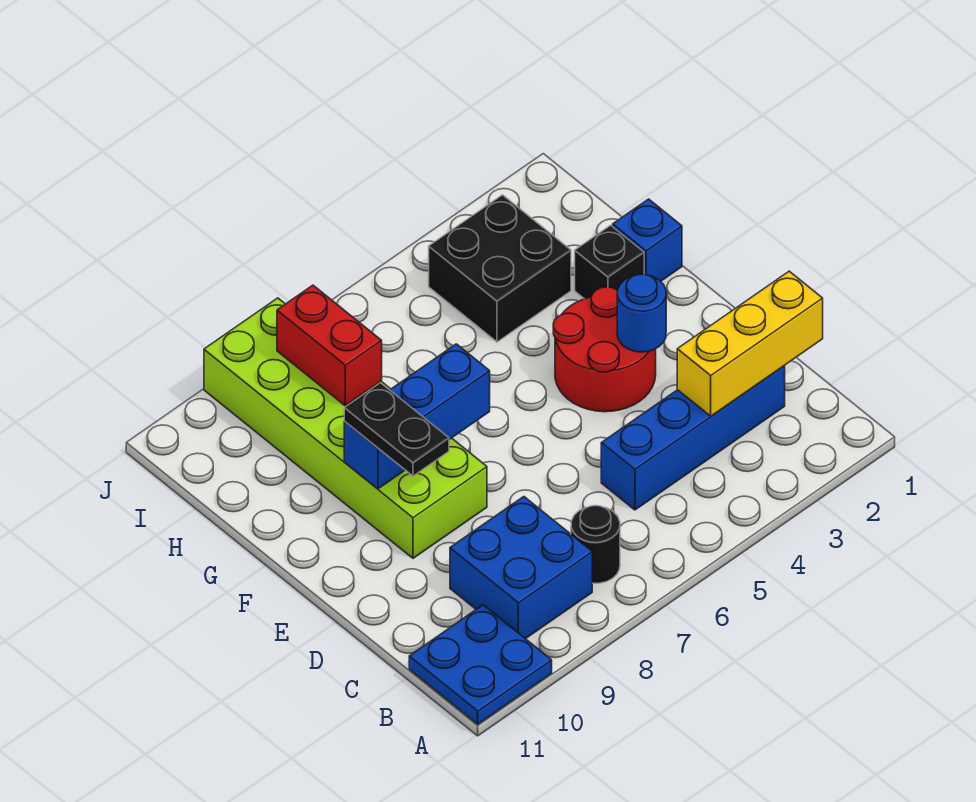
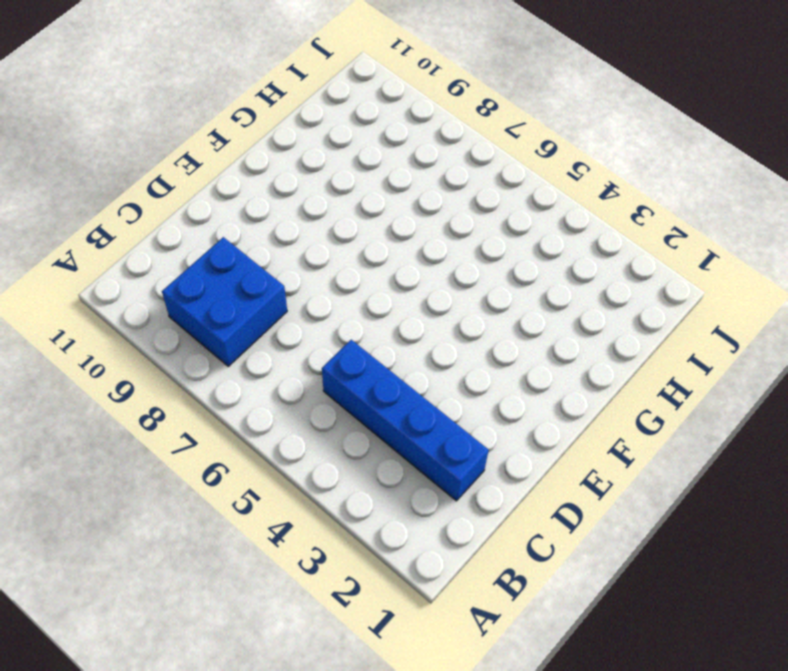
none -> blue plate A10:B11 level 1
none -> black round brick B7 level 1
none -> red round brick E3:F4 level 1

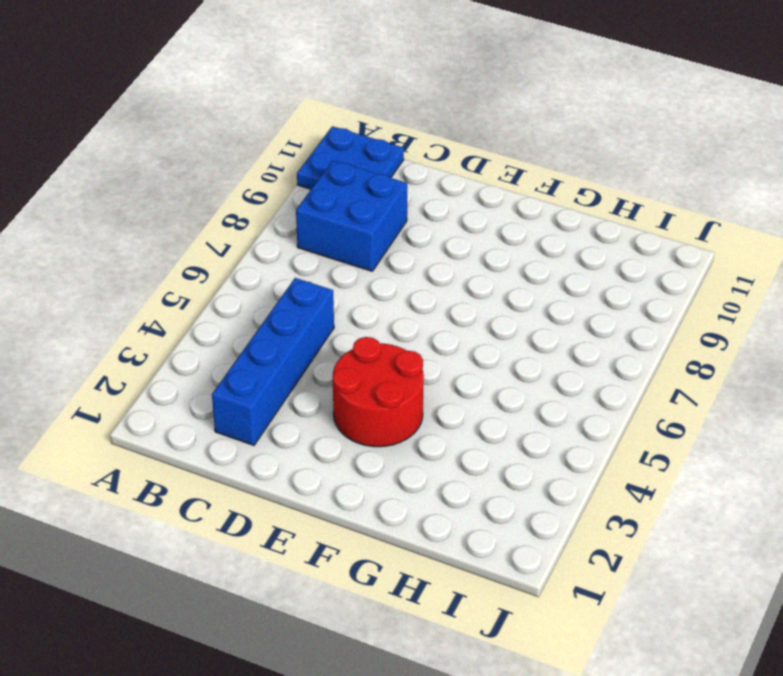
none -> black round brick B7 level 1
none -> lime brick E8:J9 level 1
none -> blue brick G1 level 1

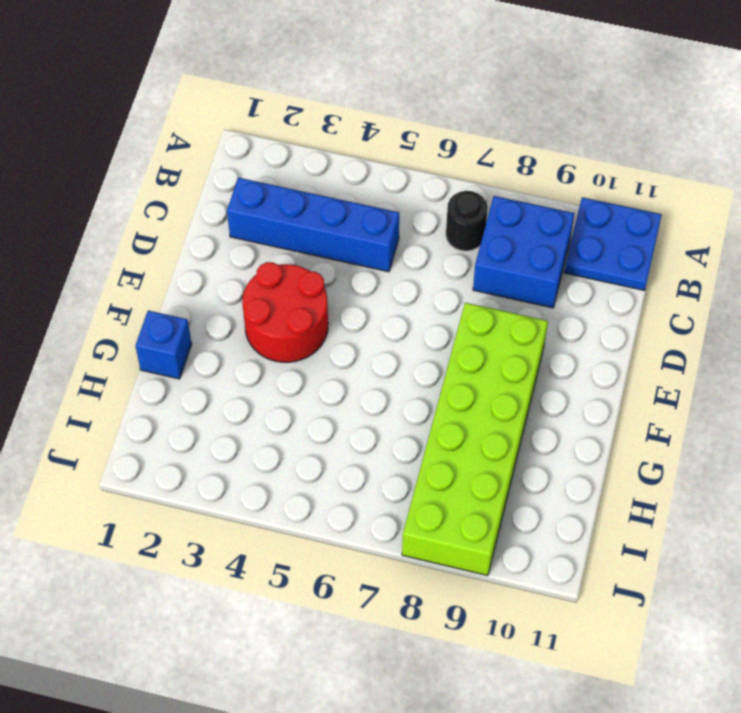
none -> black brick G2 level 1
none -> black brick H3:I4 level 1
none -> yellow brick C1:C3 level 2

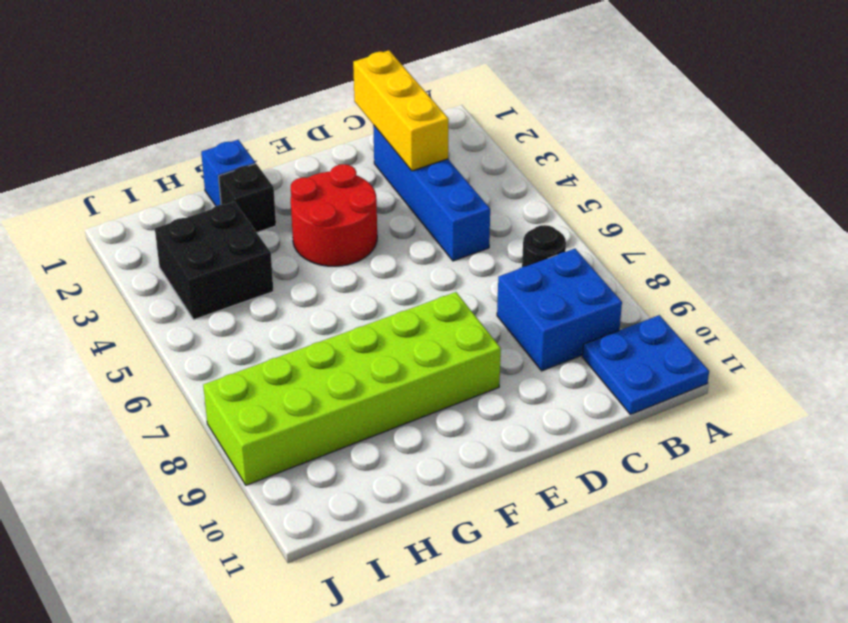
none -> blue round brick E3 level 2
none -> blue brick F7:F9 level 2
none -> red brick H8:I8 level 2

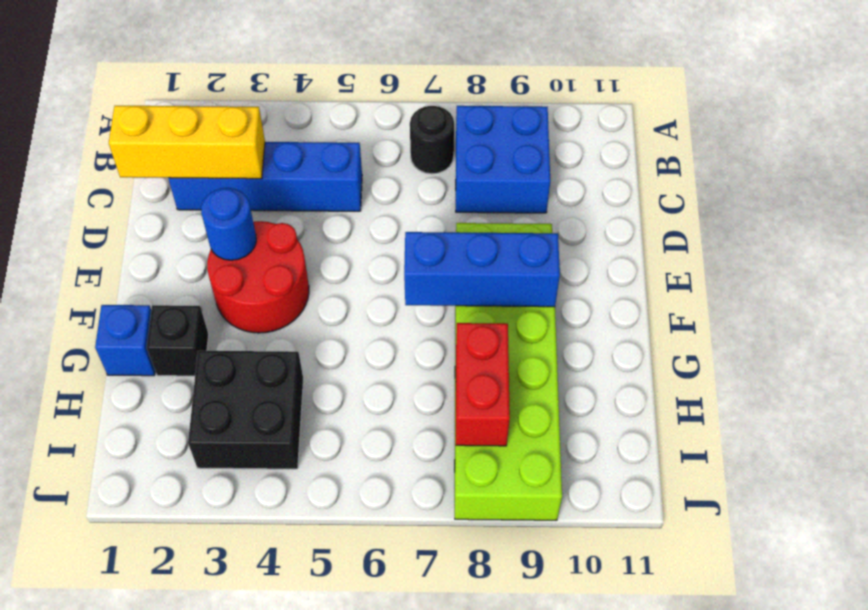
none -> blue plate A10:B11 level 1
none -> black plate E9:F9 level 3

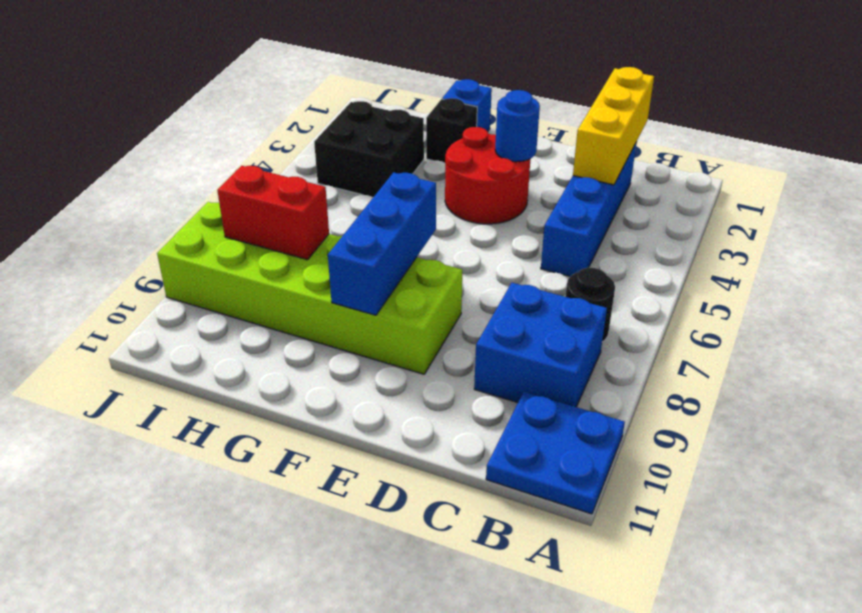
none -> black plate E9:F9 level 3

